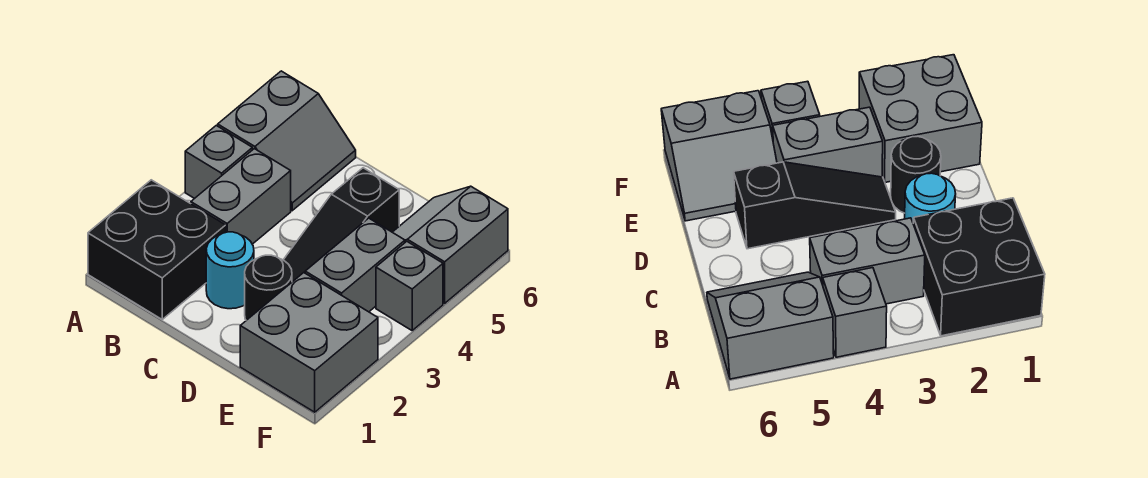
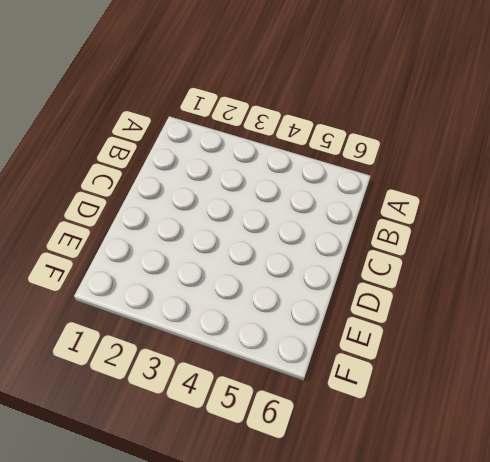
none -> black brick A1:B2 level 1
none -> grey brick A4 level 1

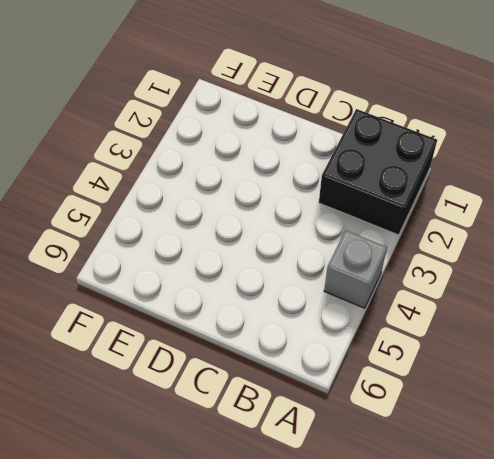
none -> grey slope A5:B6 level 1 top A
none -> grey brick B3:B4 level 1

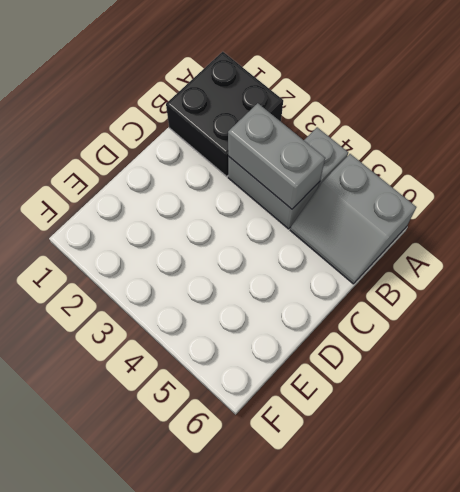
grey brick B3:B4 level 2 -> grey brick E3:E4 level 1
none -> cyan round brick C2 level 1
none -> black round brick D2 level 1

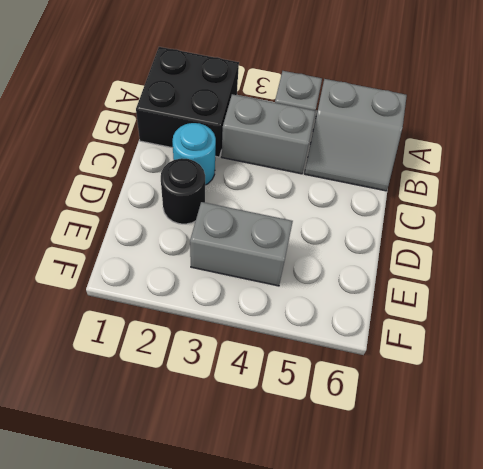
none -> black slope D3:D5 level 1 top 5
none -> grey brick E1:F2 level 1

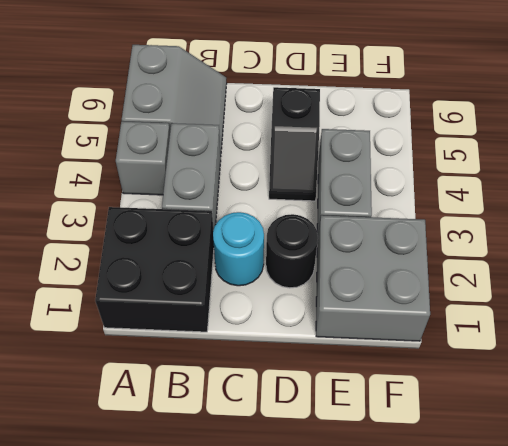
black slope D4:D5 level 1 top 5 -> black slope D3:D5 level 1 top 5
none -> grey slope E5:F6 level 1 top F
none -> grey brick F4 level 1

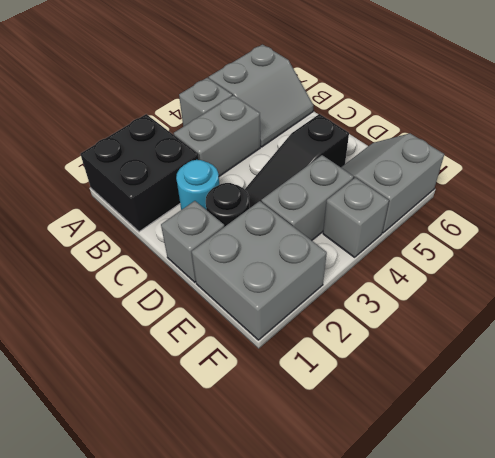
grey brick D1 level 1 -> none

